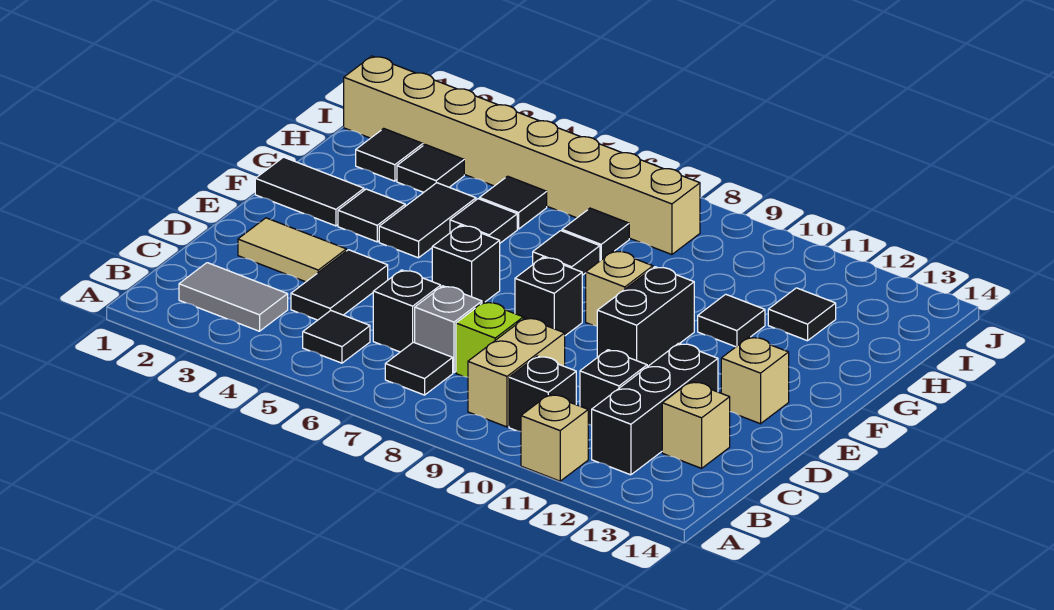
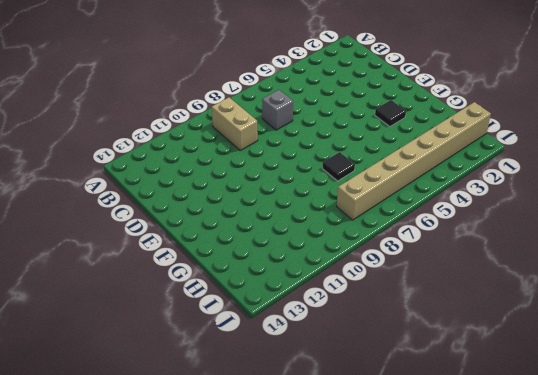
none -> tan brick A11 level 1
none -> grey tile B2:B3 level 1
none -> black tile B5 level 1
none -> black tile B7 level 1

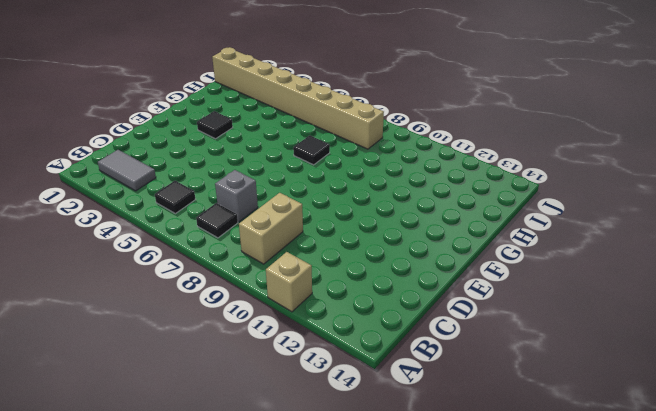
none -> black brick B10 level 1
none -> black brick B12:D12 level 1
none -> black tile C4:D4 level 1
none -> black brick C6 level 1

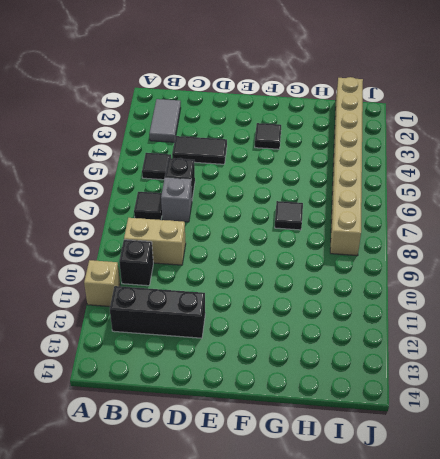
none -> lime brick C8 level 1
none -> black brick C11 level 1
none -> tan brick C13 level 1
none -> tan tile D2:D3 level 1

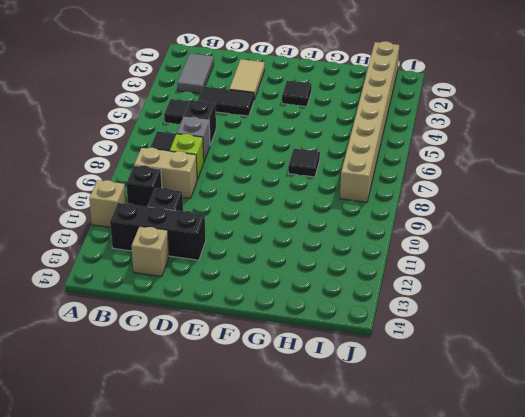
none -> black brick E6 level 1
none -> black brick E8 level 1
none -> black brick E10:F10 level 1
none -> tan brick E13 level 1

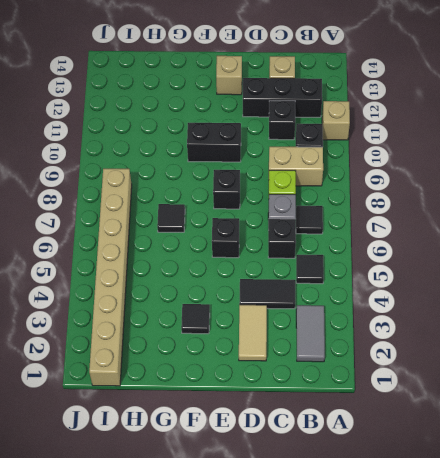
none -> black tile F1:F2 level 1
none -> black tile F4:G4 level 1
none -> tan brick F9 level 1
none -> black tile G5 level 1

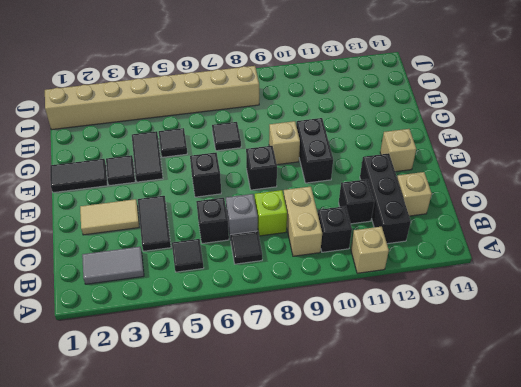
none -> black tile G11 level 1
none -> black tile H2 level 1
none -> black tile H3 level 1
none -> black tile H5 level 1

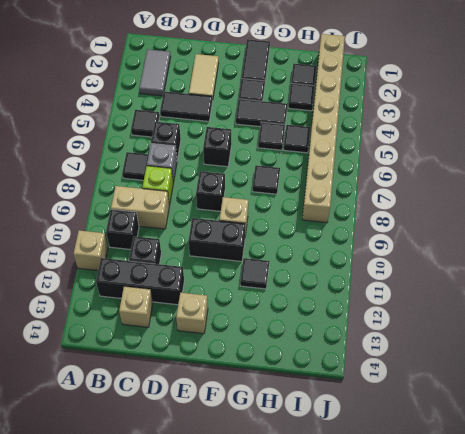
none -> black tile H7 level 1
none -> black tile H12 level 1

